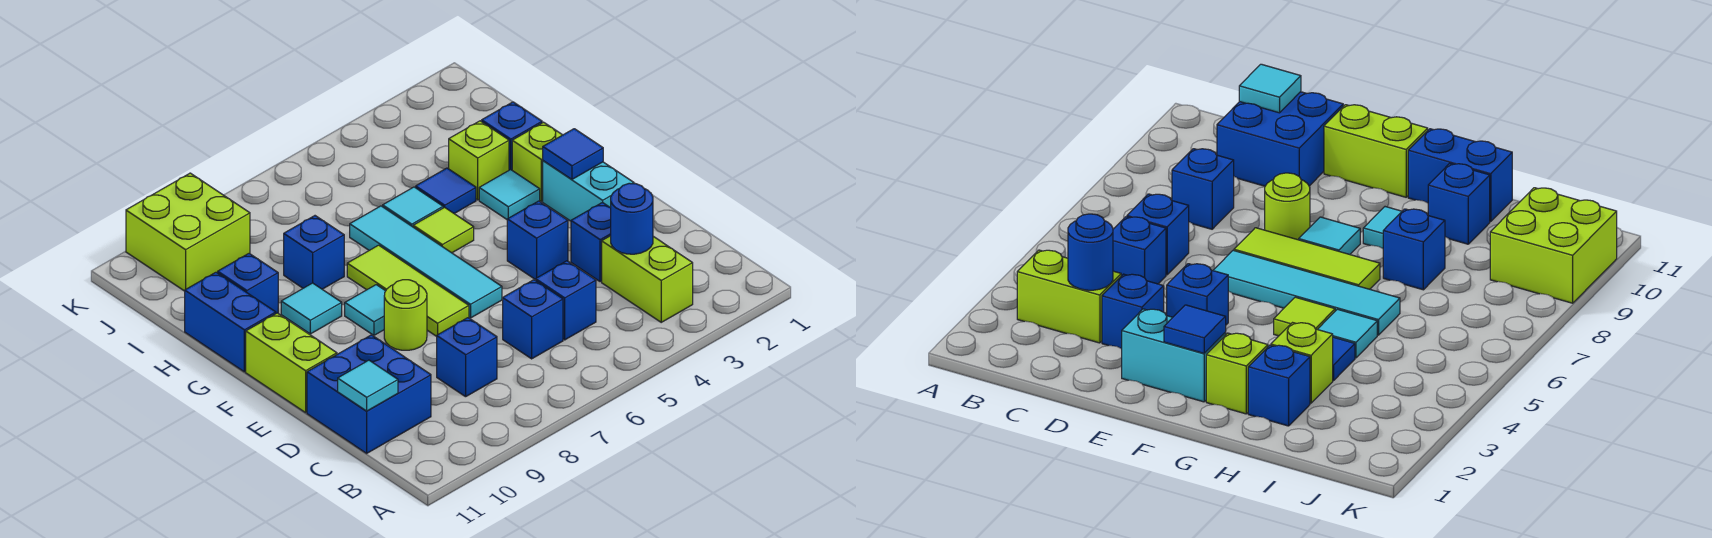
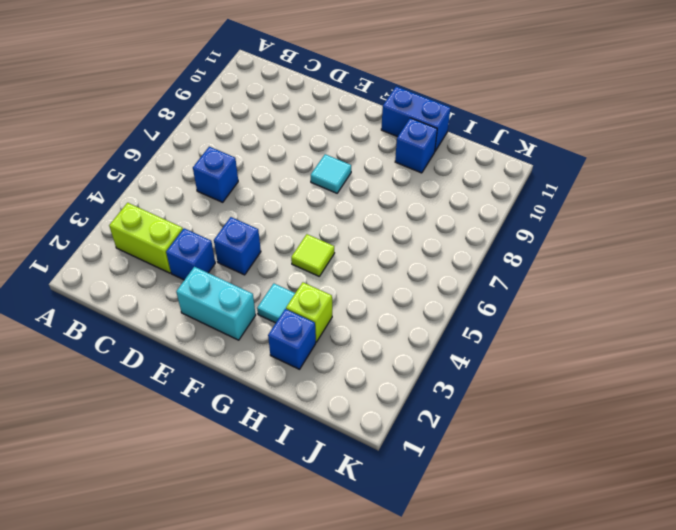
none -> blue brick C5 level 1
none -> blue brick C8 level 1
none -> blue brick C10:D11 level 1

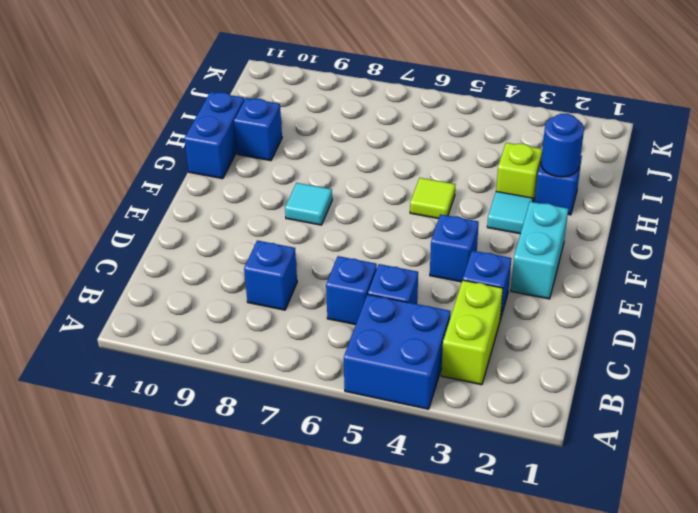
blue brick A4:B5 level 1 -> blue brick C10:D11 level 1
blue round brick H2 level 2 -> blue round brick C3 level 2
none -> cyan tile E6:H6 level 1
none -> lime tile E7:G7 level 1
none -> lime round brick E8 level 1

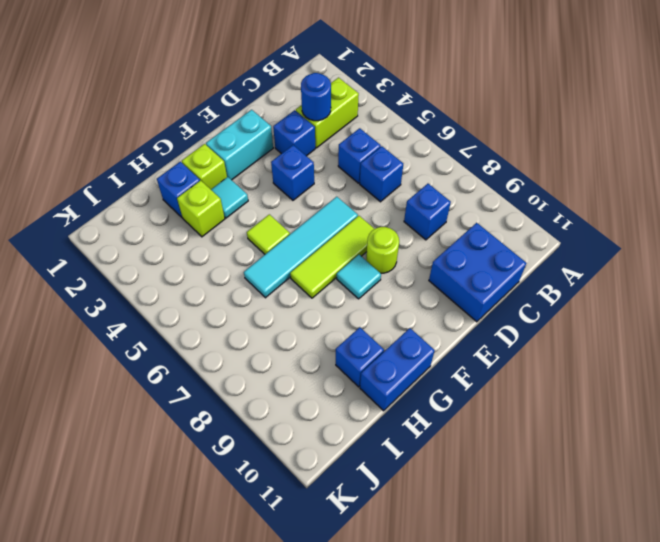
none -> lime brick E11:F11 level 1
none -> cyan tile G9 level 1
none -> blue tile H4 level 1

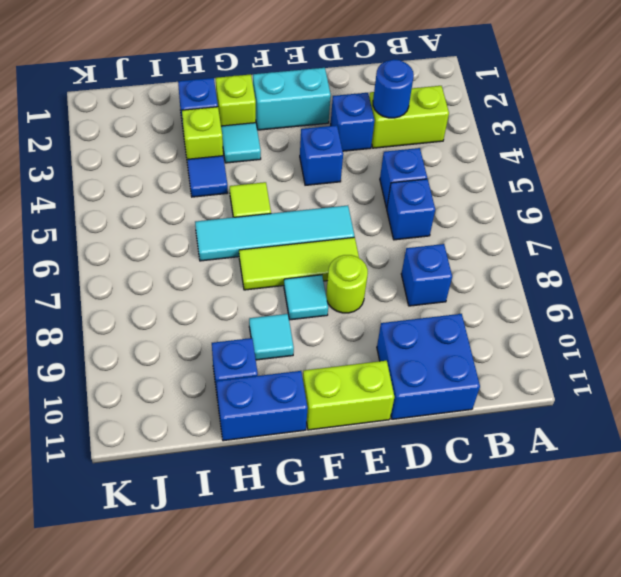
none -> cyan tile H5 level 1
none -> blue brick H8 level 1
none -> lime brick J9:K10 level 1

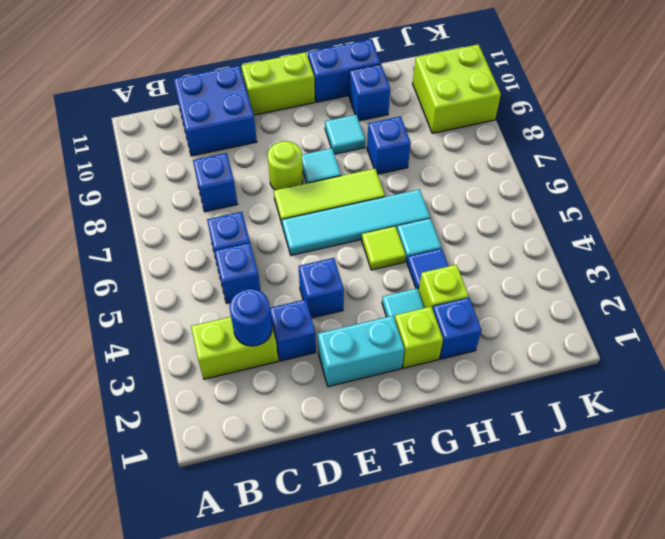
none -> cyan tile C11 level 2
none -> blue tile F2 level 2

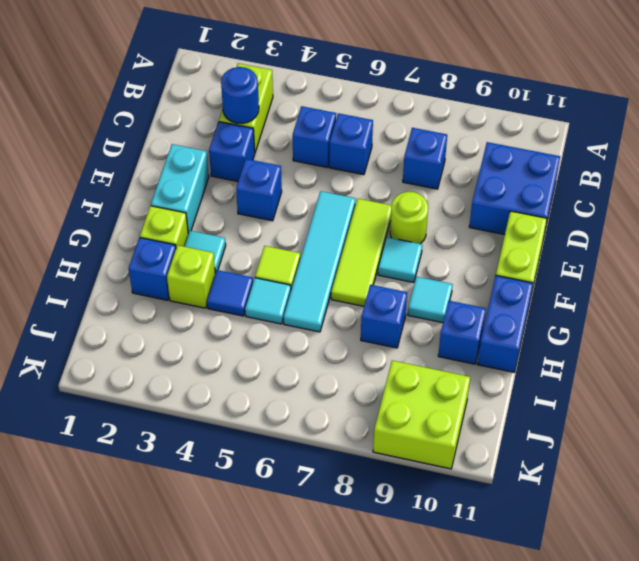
none -> cyan tile C11 level 2
none -> blue tile F2 level 2

